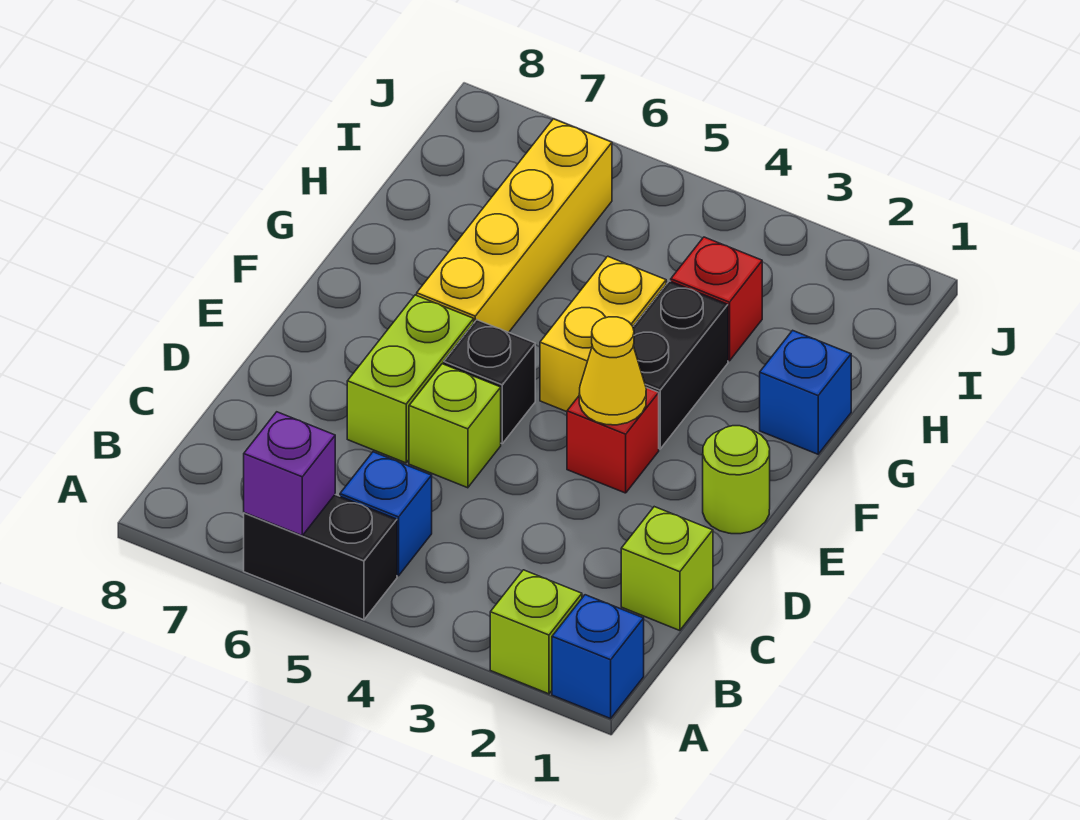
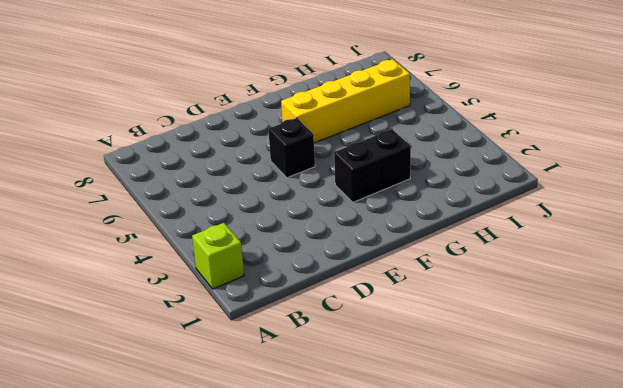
none -> blue brick A1 level 1
none -> black brick A5:A6 level 1
none -> blue brick B5 level 1

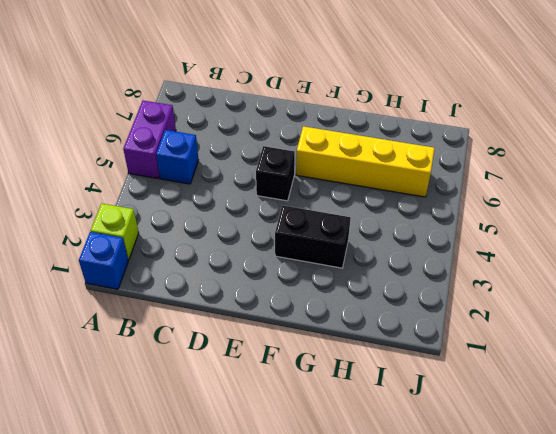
purple brick A5:A6 level 1 -> black brick A5:A6 level 1
none -> lime brick C1 level 1
none -> lime brick D5 level 1
none -> lime brick D6:E6 level 1

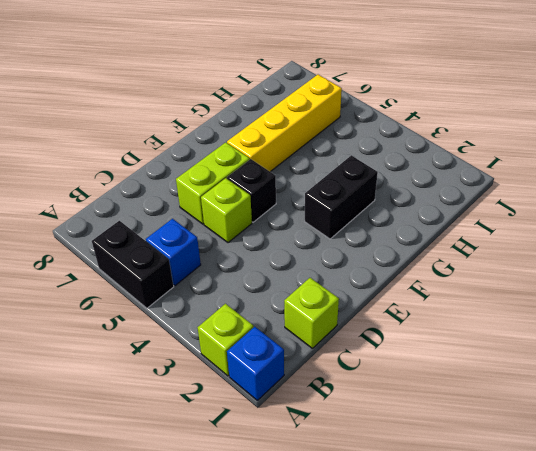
none -> lime round brick E1 level 1
none -> red brick E3 level 1
none -> yellow brick F4:G4 level 1

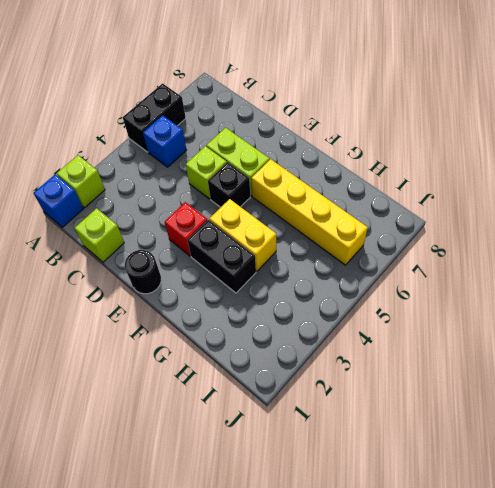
black round brick E1 level 1 -> lime round brick E1 level 1
none -> blue brick G1 level 1
none -> red brick H3 level 1
none -> purple brick A6 level 2

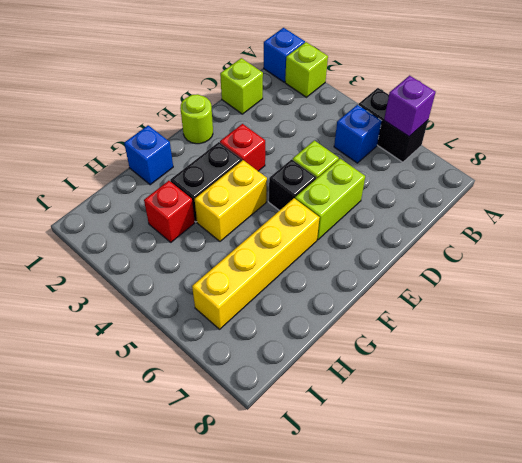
none -> yellow cone E3 level 2

